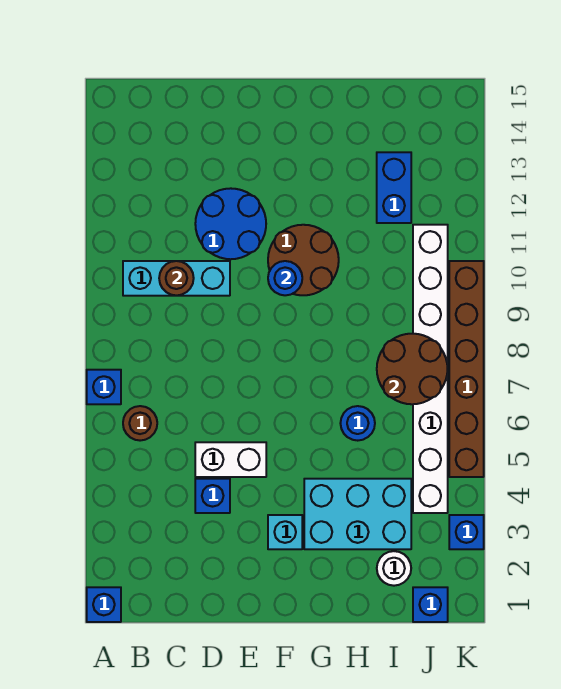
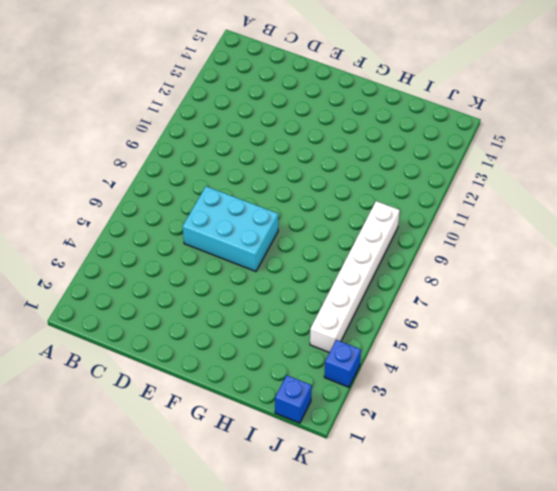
cyan brick D6:F7 level 1 -> cyan brick G3:I4 level 1
white brick J4:J9 level 1 -> white brick J4:J11 level 1
none -> blue brick A1 level 1
none -> blue brick A7 level 1
none -> brown round brick B6 level 1

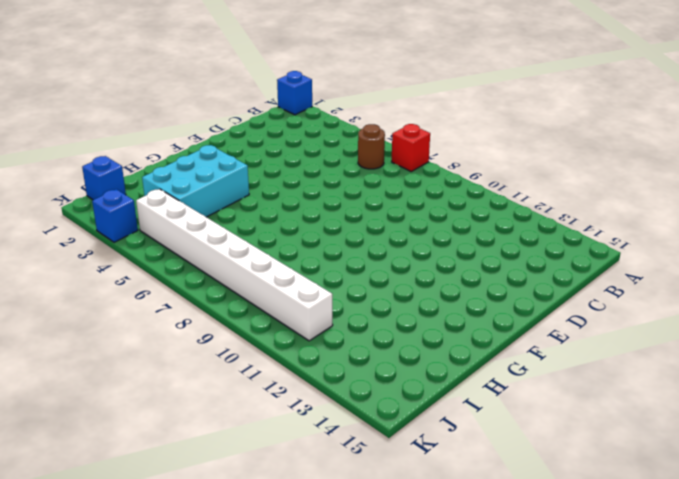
red brick A7 level 1 -> blue brick A7 level 1
none -> cyan brick B10:D10 level 1
none -> blue brick D4 level 1
none -> white brick D5:E5 level 1

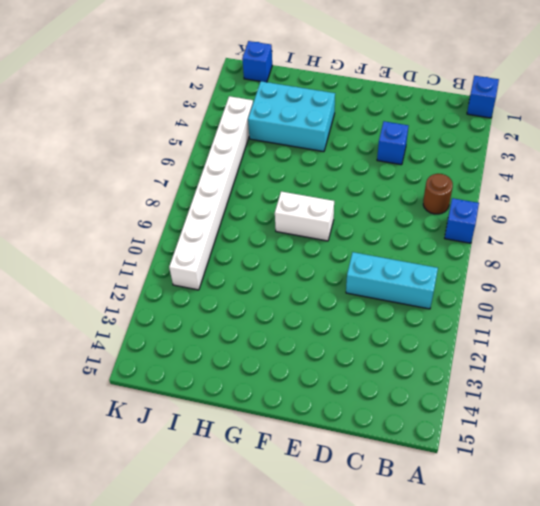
white brick F8:G8 level 1 -> white brick D5:E5 level 1
none -> blue round brick D11:E12 level 1
none -> cyan brick F3 level 1
none -> brown round brick F10:G11 level 1

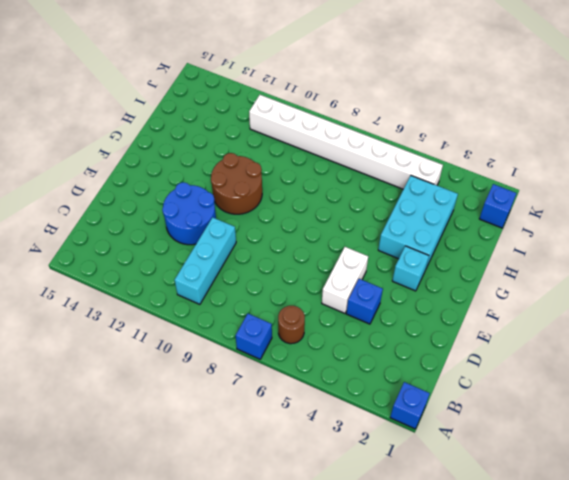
none -> blue round brick H6 level 1
none -> white round brick I2 level 1
none -> blue brick I12:I13 level 1

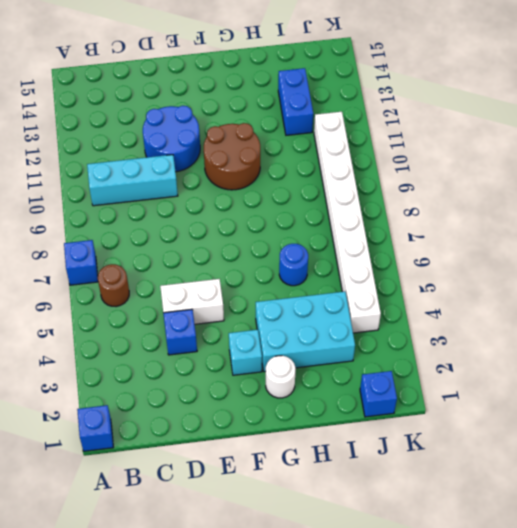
white round brick G2 level 1 -> white round brick I2 level 1
none -> blue brick K3 level 1
none -> brown brick K5:K10 level 1
none -> brown round brick C10 level 2

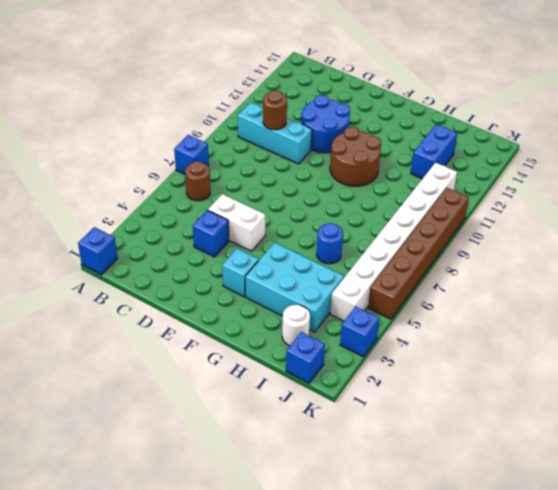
none -> blue round brick F10 level 2
none -> brown round brick I7:J8 level 2

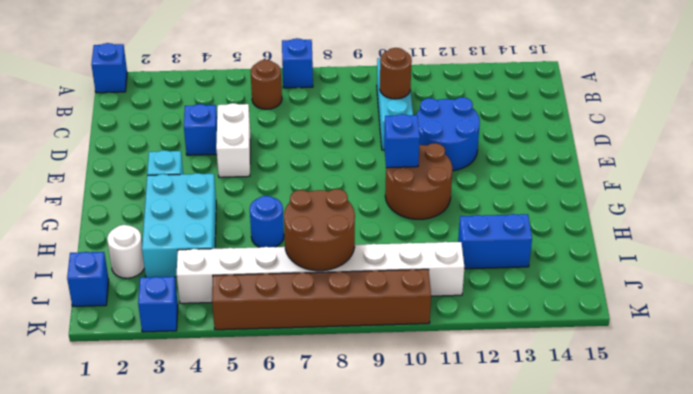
blue brick F10 level 2 -> blue round brick F10 level 2

